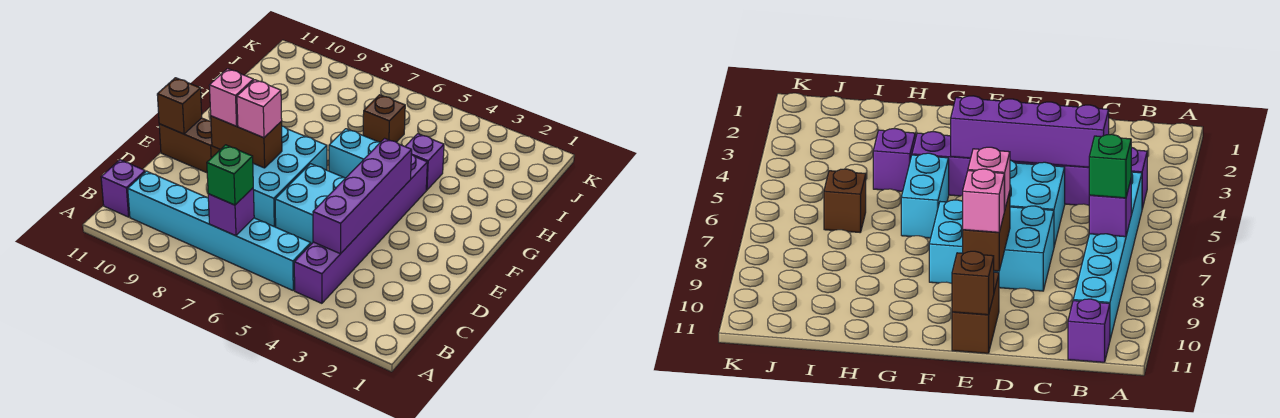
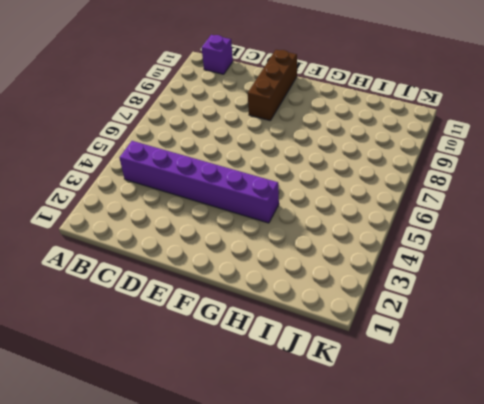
brown brick E9:E11 level 1 -> brown brick E10:E11 level 1
none -> cyan brick B5:B10 level 1
none -> cyan brick D5:E6 level 1
none -> cyan brick D7:F8 level 1

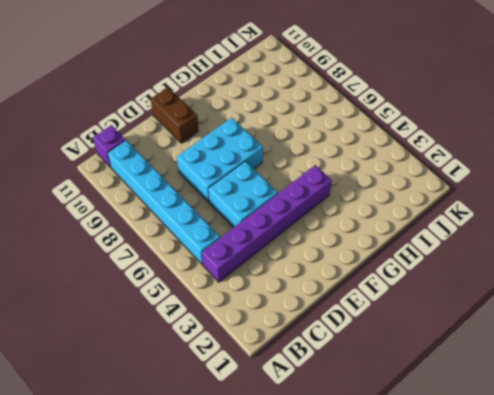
none -> cyan brick G5:G6 level 1
none -> purple brick H4 level 1
none -> brown brick I6 level 1

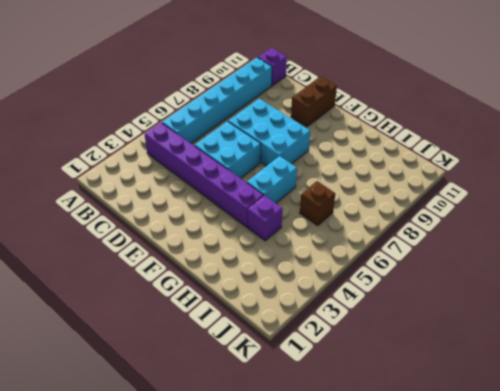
none -> purple brick B7 level 2
none -> purple brick C4:F4 level 2
none -> brown brick E8:E9 level 2

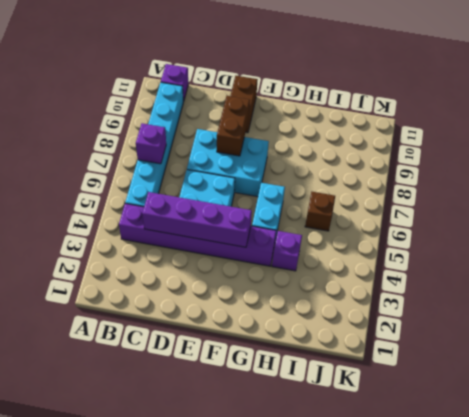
none -> brown brick E11 level 2
none -> green brick B7 level 3
none -> pink brick E8 level 3

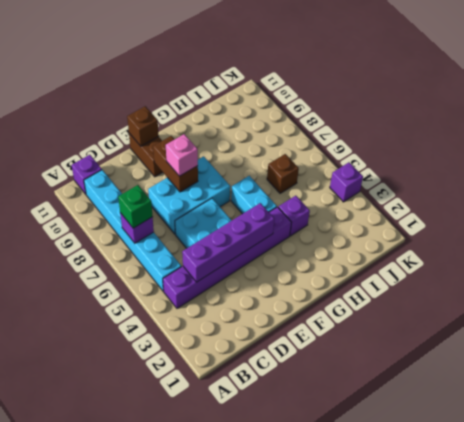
purple brick K4 level 1 -> none
none -> pink brick E9 level 3

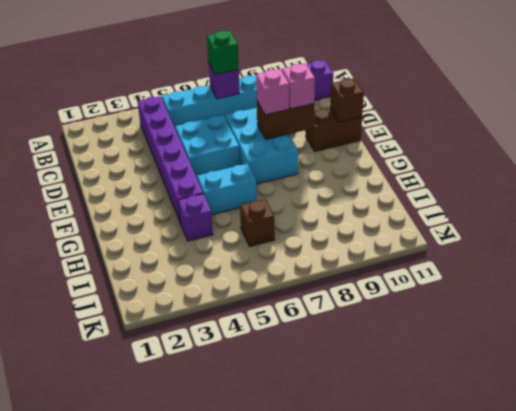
none -> purple brick C4:F4 level 2

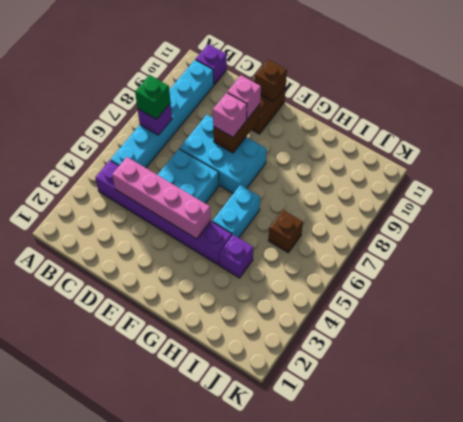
pink brick C4:F4 level 2 -> purple brick C4:F4 level 2

